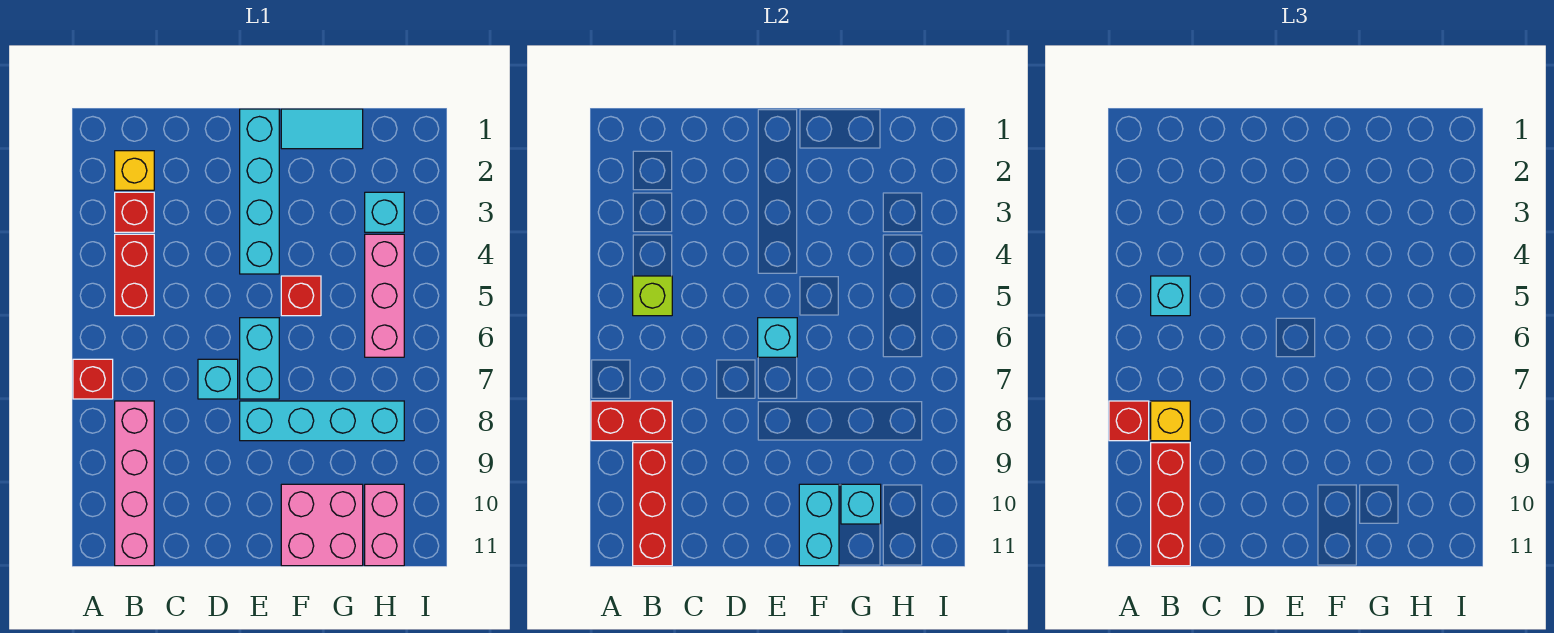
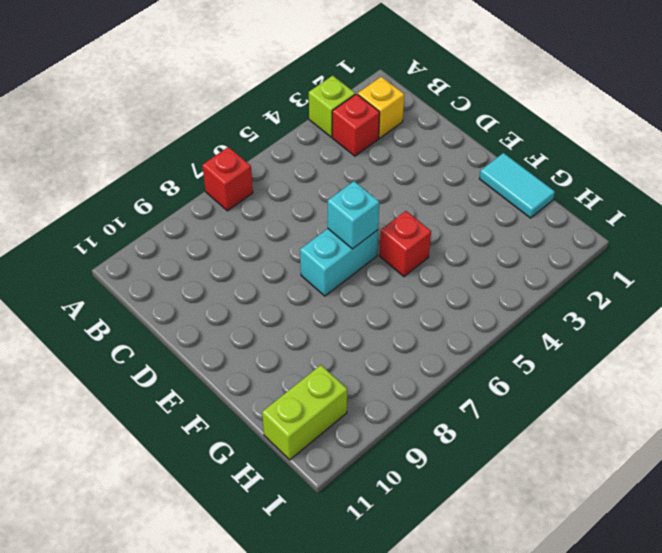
lime brick A3 level 1 -> lime brick B5 level 2
lime brick H10:H11 level 1 -> pink brick H10:H11 level 1
none -> red brick B4:B5 level 1
none -> pink brick B8:B11 level 1
none -> cyan brick D7 level 1

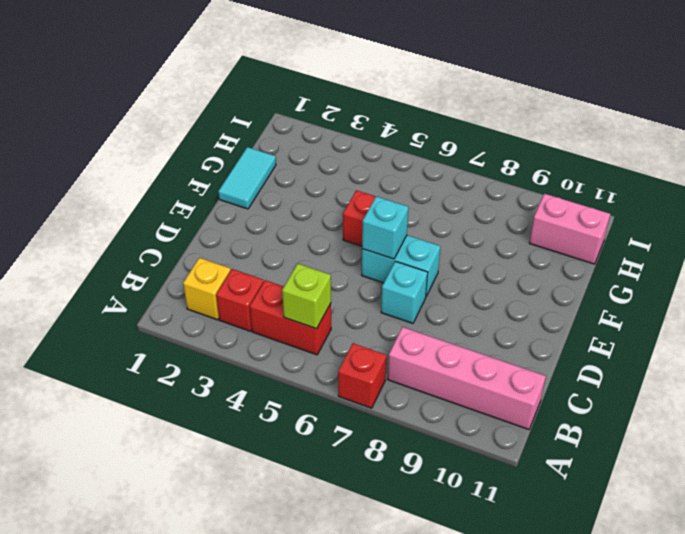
none -> cyan brick E1:E4 level 1
none -> cyan brick E8:H8 level 1
none -> pink brick F10:G11 level 1

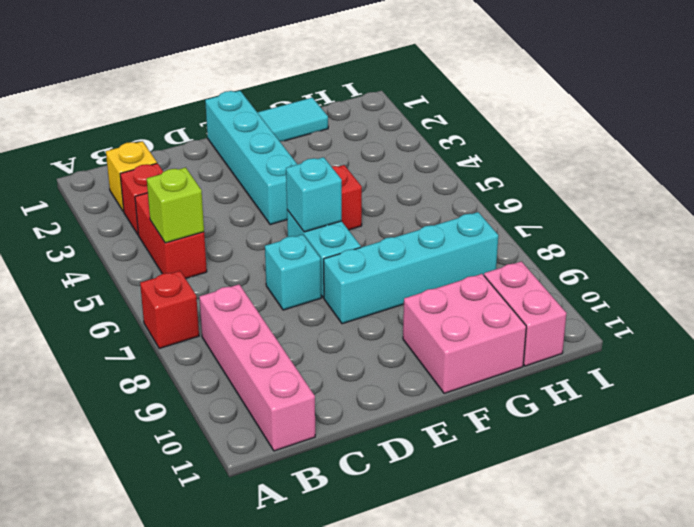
none -> cyan brick H3 level 1
none -> pink brick H4:H6 level 1
none -> red brick A8:B8 level 2

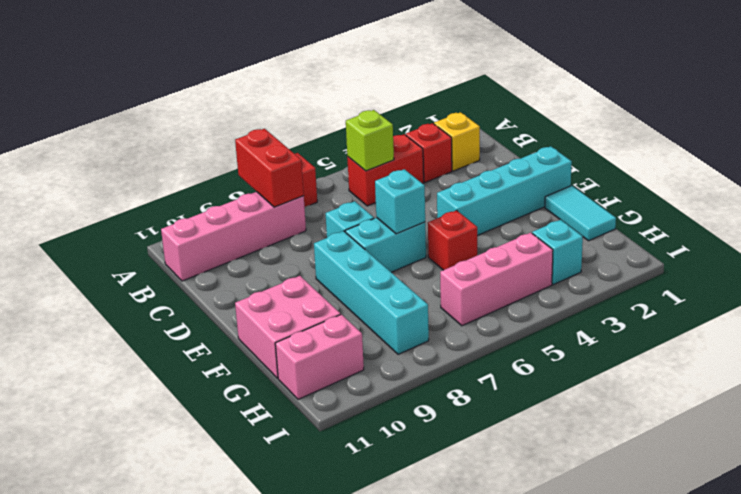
none -> red brick B9:B11 level 2
none -> cyan brick F10:F11 level 2
none -> cyan brick G10 level 2

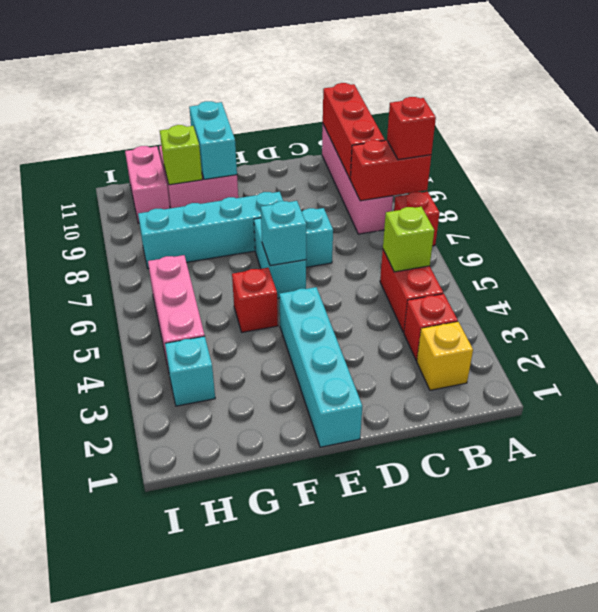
lime brick G10 level 2 -> cyan brick G10 level 2
none -> cyan tile F1:G1 level 1
none -> cyan brick B5 level 3
none -> yellow brick B8 level 3

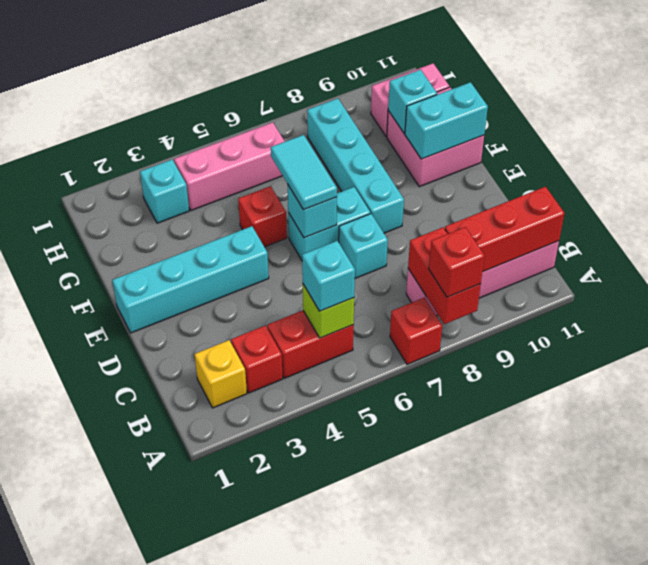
cyan tile E6:F6 level 3 -> cyan tile F1:G1 level 1
none -> yellow brick B8 level 3
none -> red brick B9:B11 level 3

